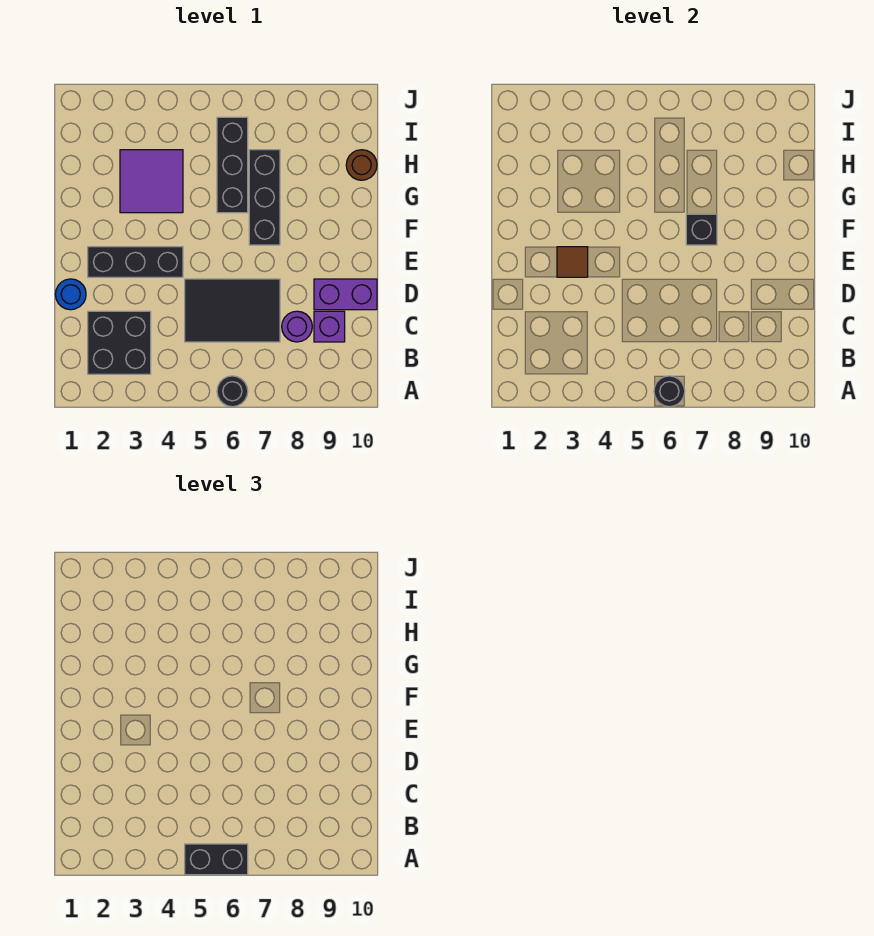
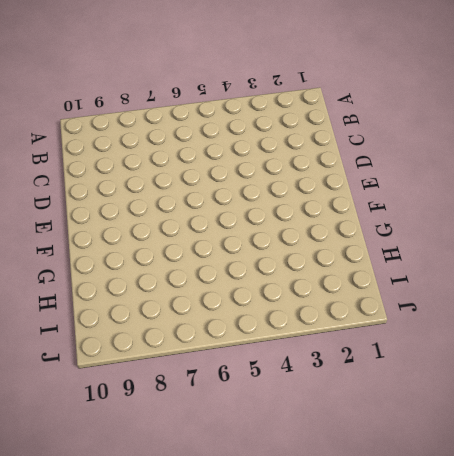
none -> black round brick A6 level 1
none -> black brick B2:C3 level 1
none -> black tile C5:D7 level 1

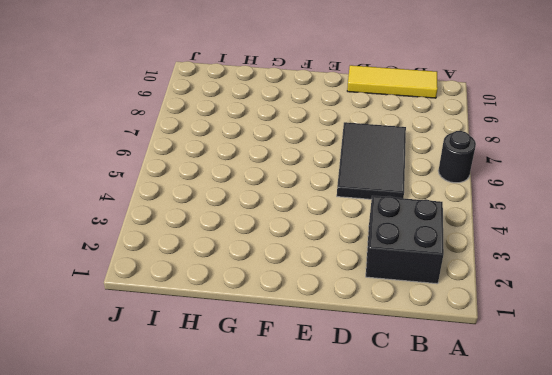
yellow tile B10:D10 level 1 -> purple brick D9:D10 level 1
none -> purple round brick C8 level 1
none -> purple brick C9 level 1
none -> blue round brick D1 level 1

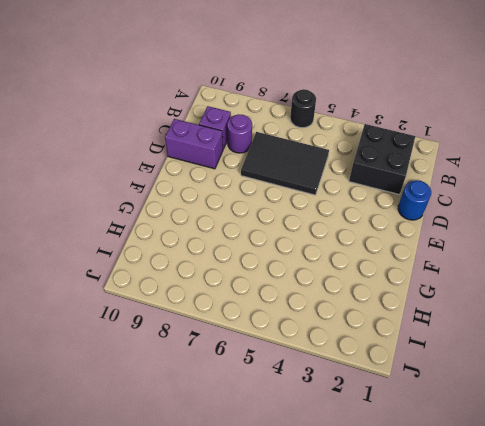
none -> black brick E2:E4 level 1
none -> black brick F7:H7 level 1
none -> purple tile G3:H4 level 1

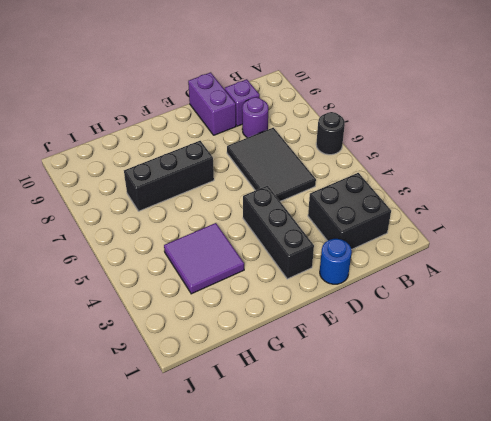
none -> black brick G6:I6 level 1
none -> brown round brick H10 level 1
none -> black round brick A6 level 2

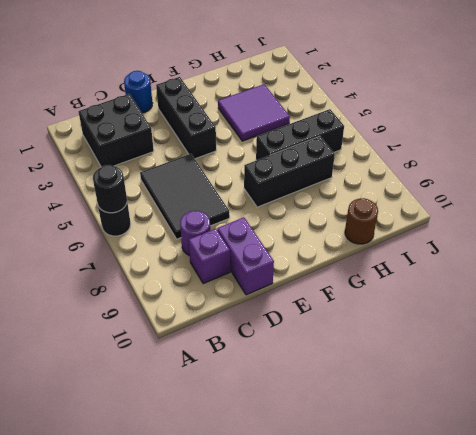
none -> brown tile E3 level 2
none -> black brick F7 level 2
none -> black brick A5:A6 level 3

